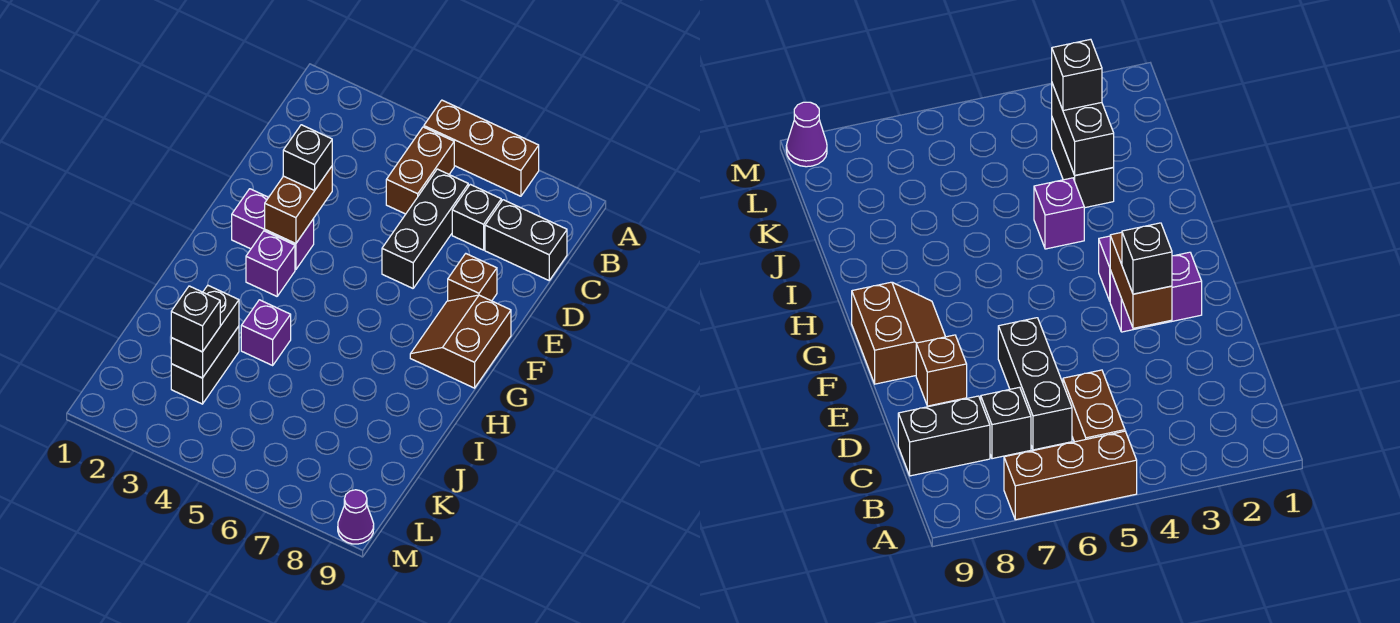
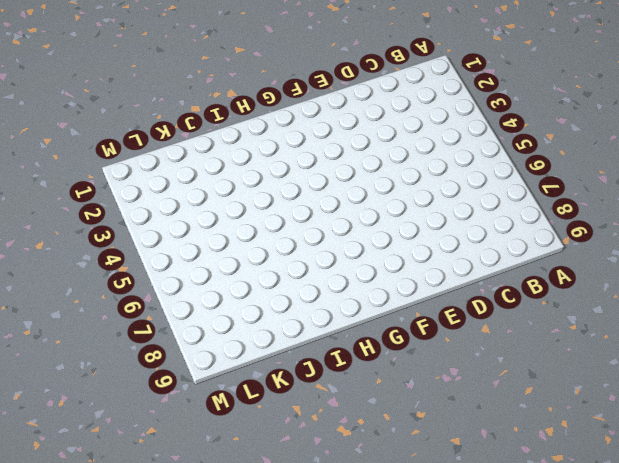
none -> brown brick A5:A7 level 1
none -> brown brick B5:C5 level 1
none -> black brick C6:E6 level 1

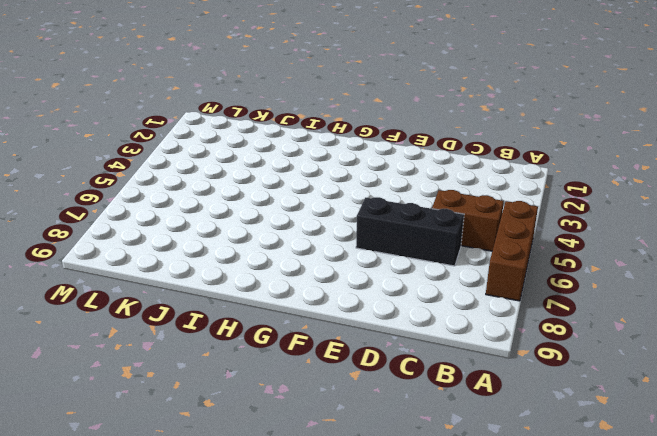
none -> black brick C7 level 1
none -> black brick C8:C9 level 1
none -> brown brick E8 level 1

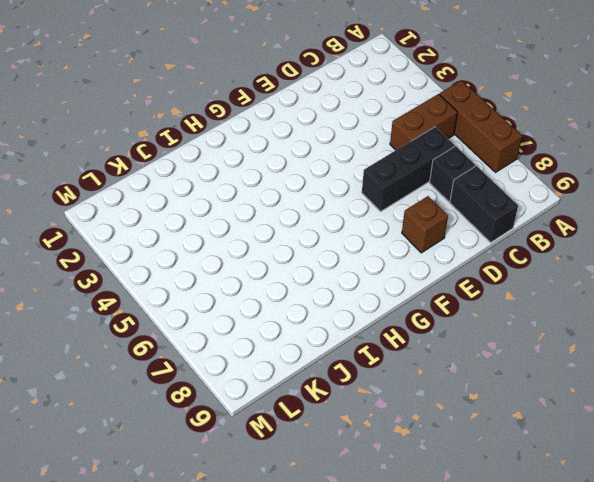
none -> purple brick F2:F3 level 1
none -> brown slope F8:G9 level 1 top 9
none -> purple brick G3 level 1

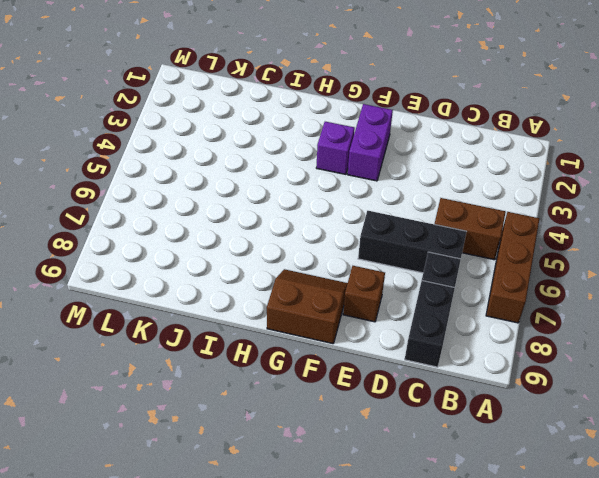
none -> purple brick I4 level 1
none -> black brick J3:K3 level 1
none -> purple cone M9 level 1

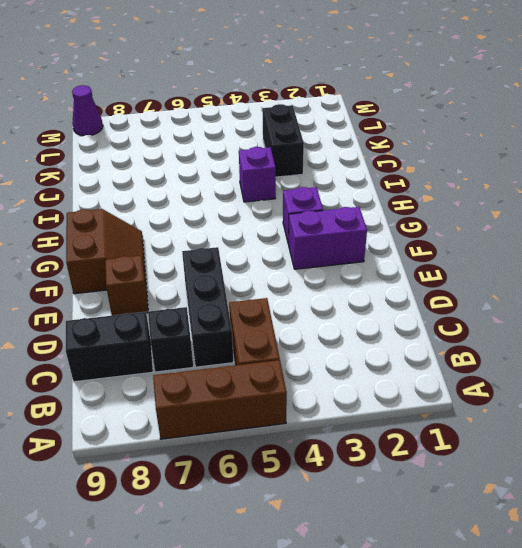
none -> brown brick E3:F3 level 2
none -> black brick J3:K3 level 2
none -> black brick E3 level 3

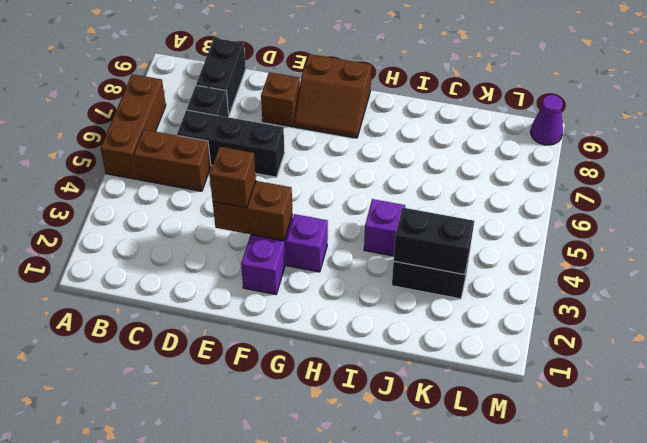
brown brick E3 level 3 -> black brick E3 level 3
none -> black brick K3 level 3

